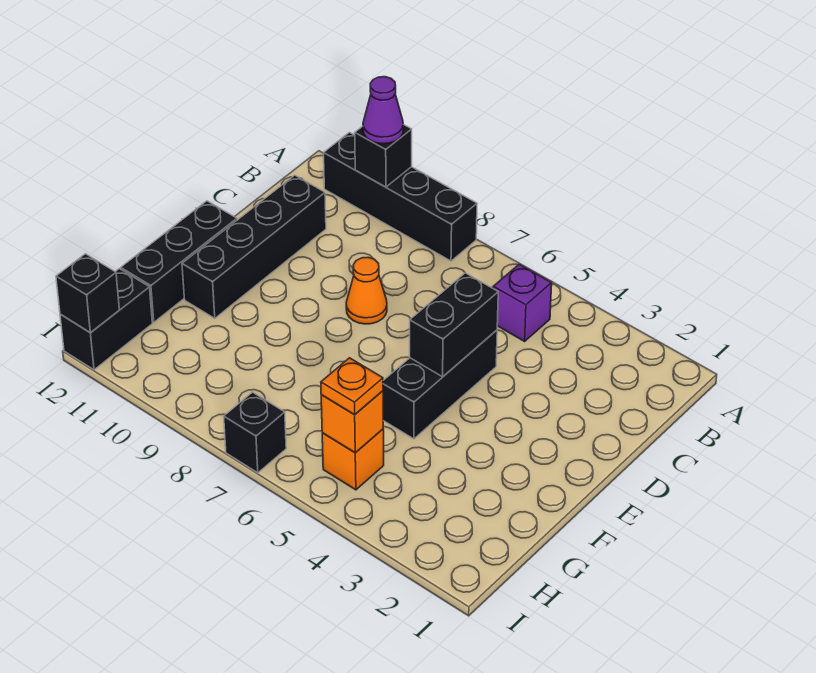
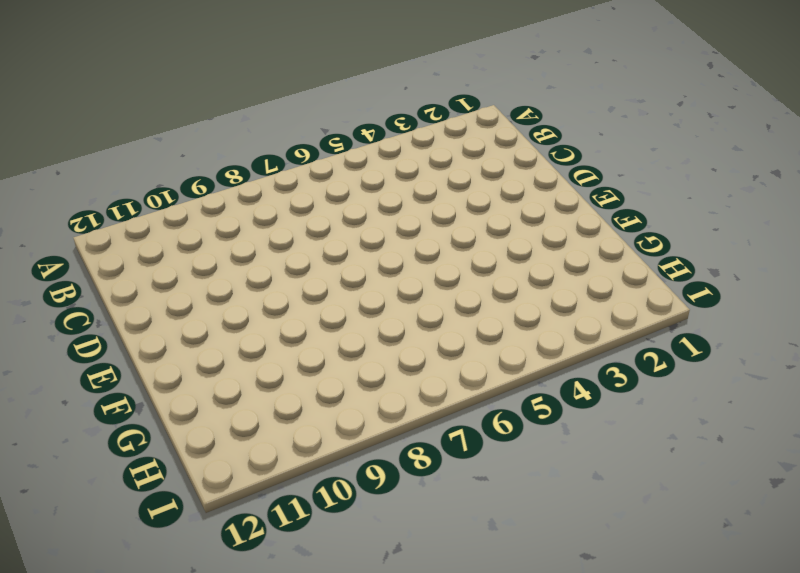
none -> black brick A8:A11 level 1
none -> purple brick B5 level 1
none -> black brick C11:F11 level 1

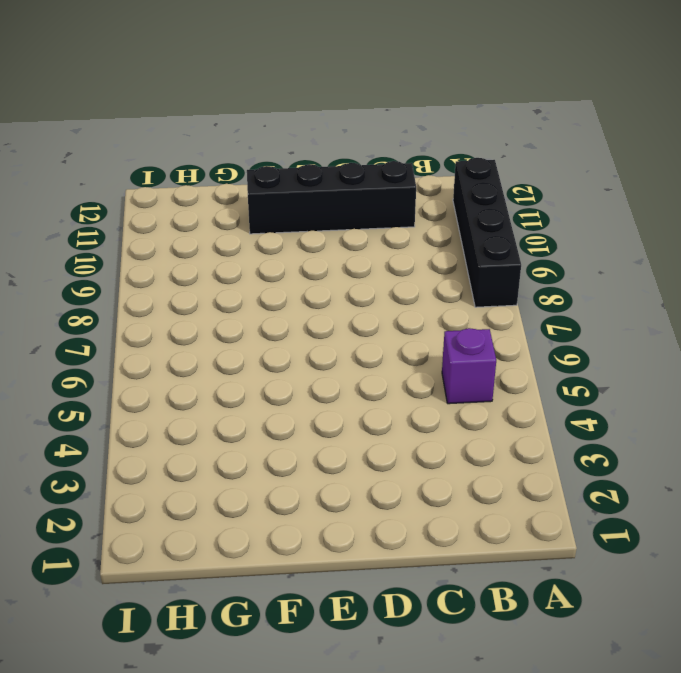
none -> black brick D5:F5 level 1
none -> orange cone D8 level 1
none -> black brick E12:G12 level 1

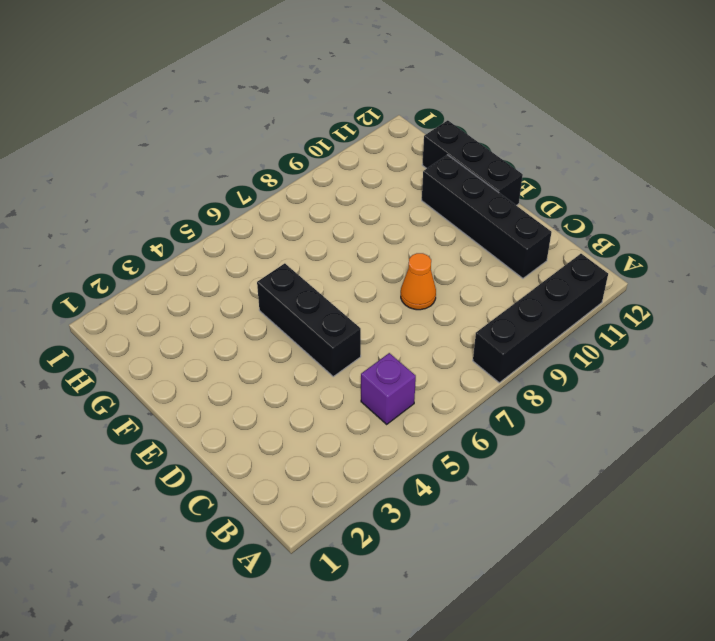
none -> orange brick H5 level 1
none -> black brick H12:I12 level 1
none -> black brick I7 level 1

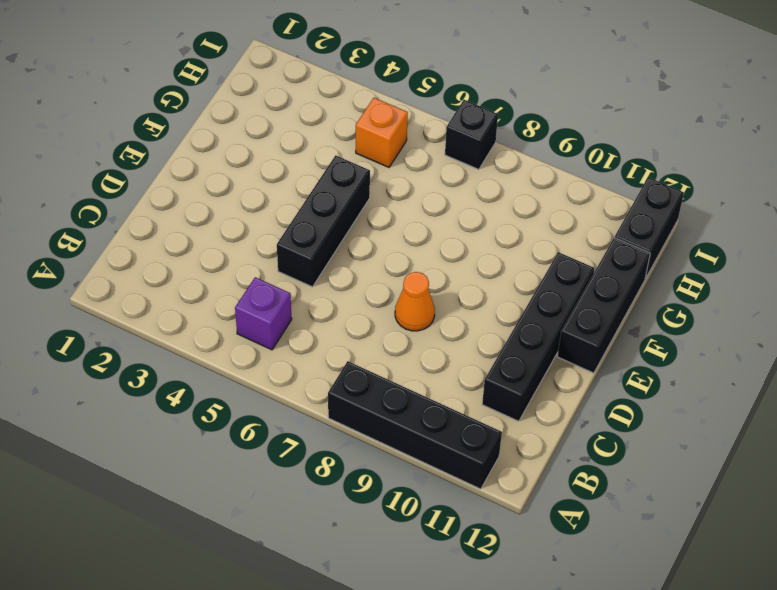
none -> black brick A10 level 2
none -> black brick D5:E5 level 2
none -> orange brick H5 level 2

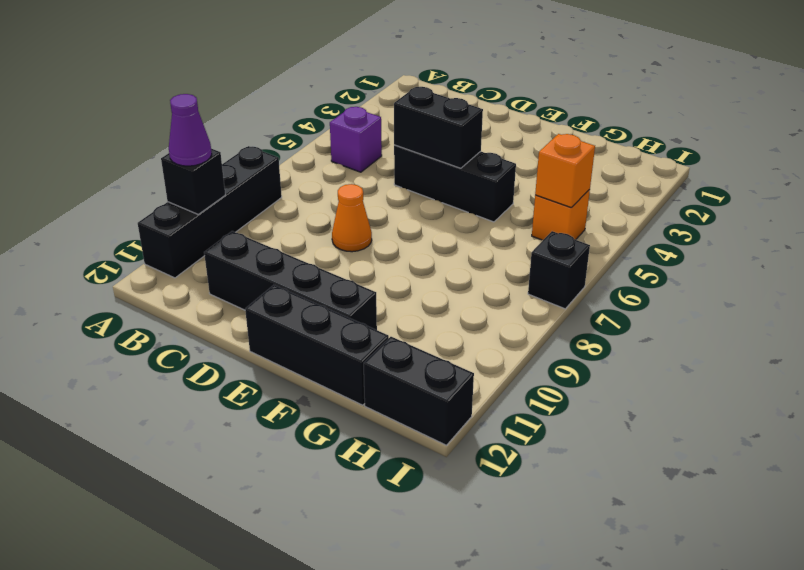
none -> black brick I12 level 2
none -> orange plate H5 level 3

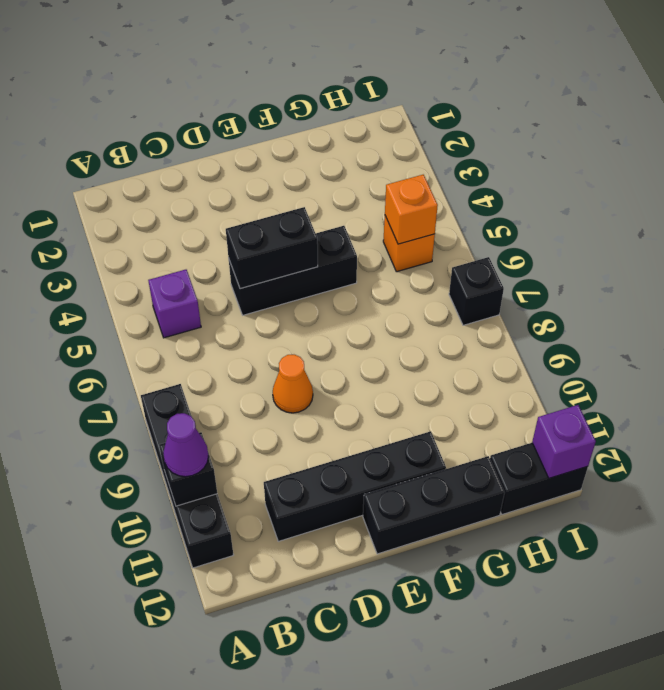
purple brick I12 level 2 -> black brick I12 level 2
none -> orange plate H5 level 3

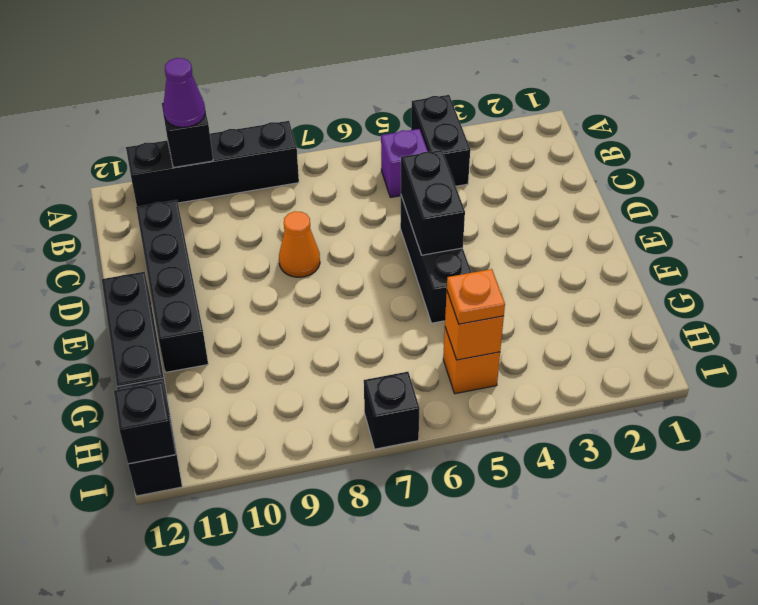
black brick A4:B4 level 1 -> none

